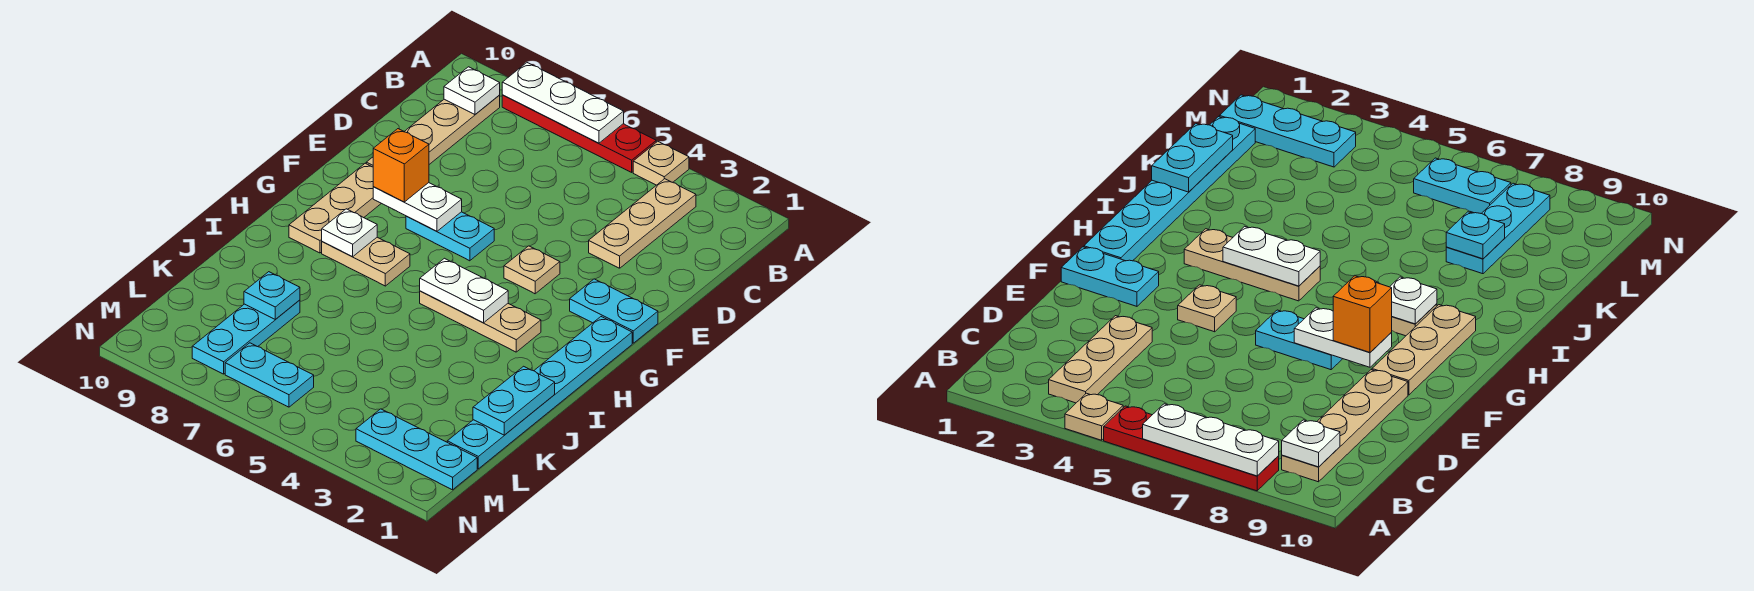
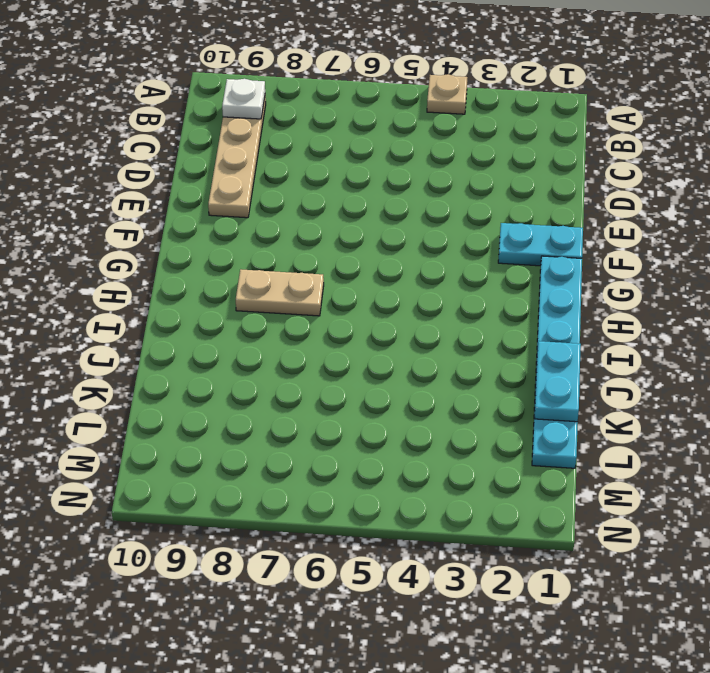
none -> red plate A5:A8 level 1
none -> tan plate B3:D3 level 1
none -> tan plate F4 level 1

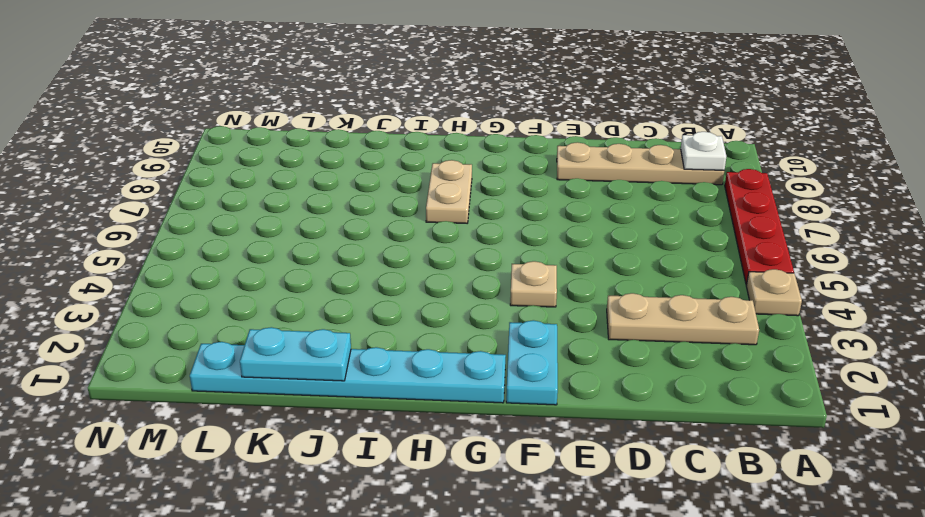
none -> cyan plate F6:F7 level 1
none -> tan plate F9:H9 level 1
none -> tan plate H3:H5 level 1

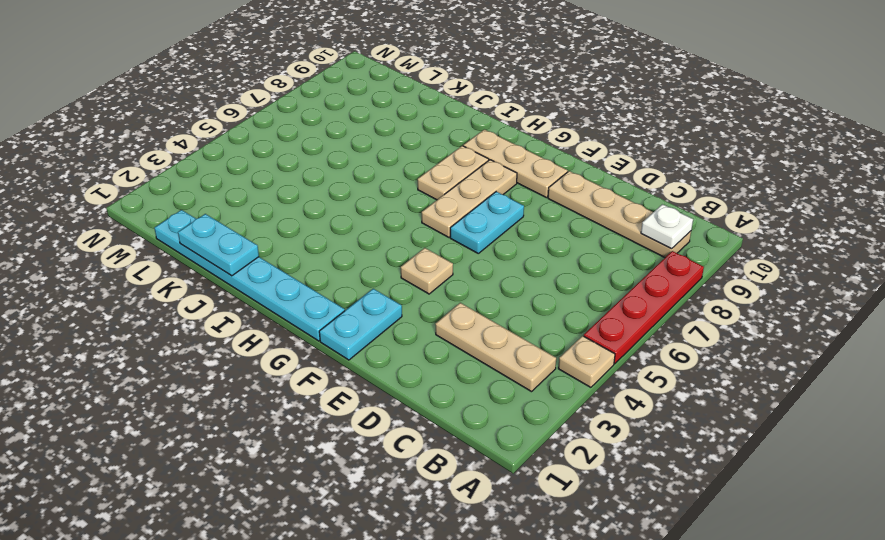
tan plate G6:G8 level 1 -> tan plate H3:H5 level 1
none -> cyan plate K8:M8 level 1
none -> cyan plate M1:M3 level 1
none -> cyan plate M6:M7 level 1

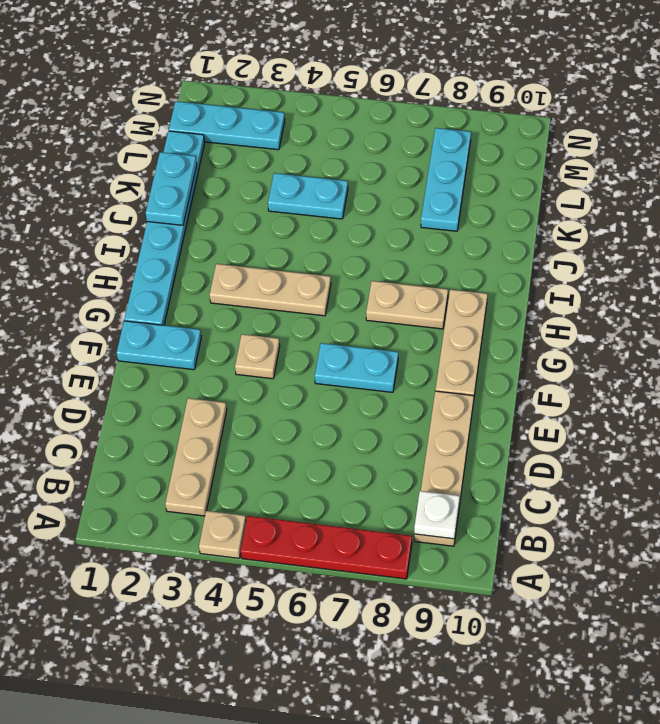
cyan plate K4:K5 level 1 -> cyan plate M6:M7 level 1
none -> white plate A6:A8 level 2
none -> white plate F7:F8 level 2
none -> white plate H4:H5 level 2

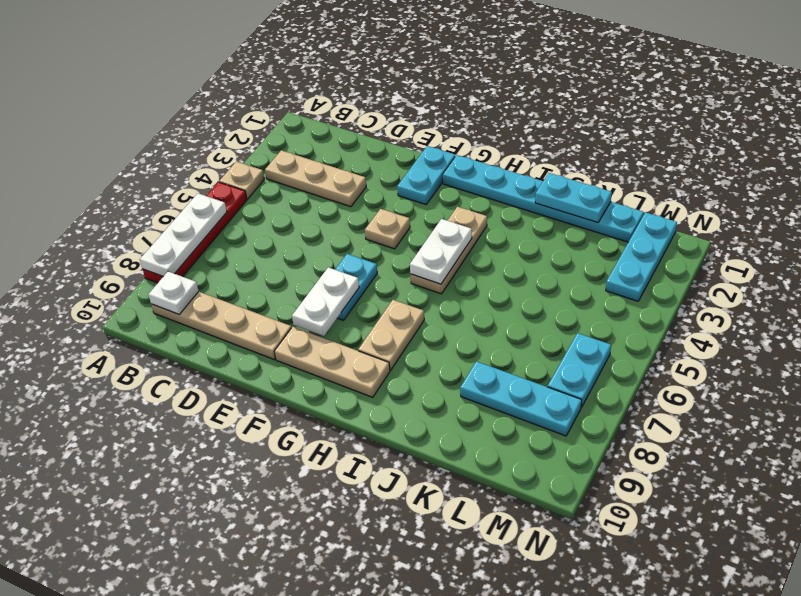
none -> white plate H8 level 2
none -> cyan plate K8 level 2
none -> orange brick F8 level 3

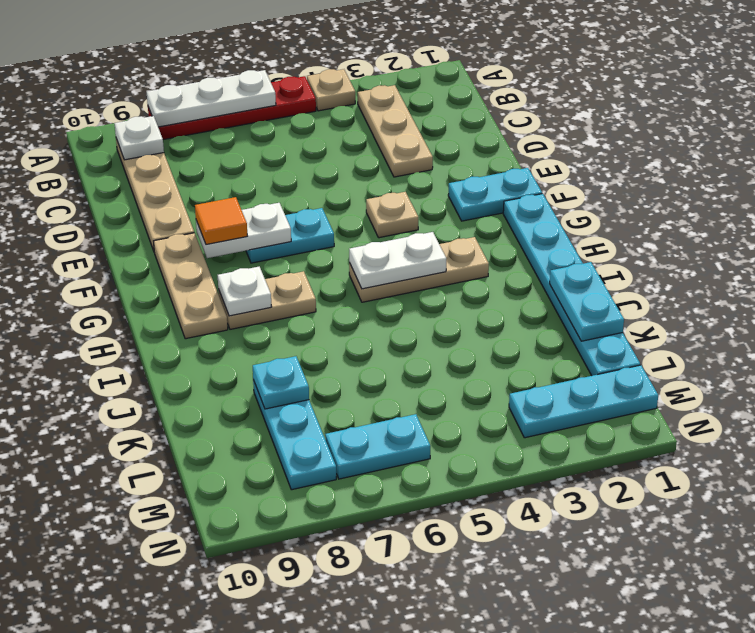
orange tile F8 level 3 -> orange brick F8 level 3

